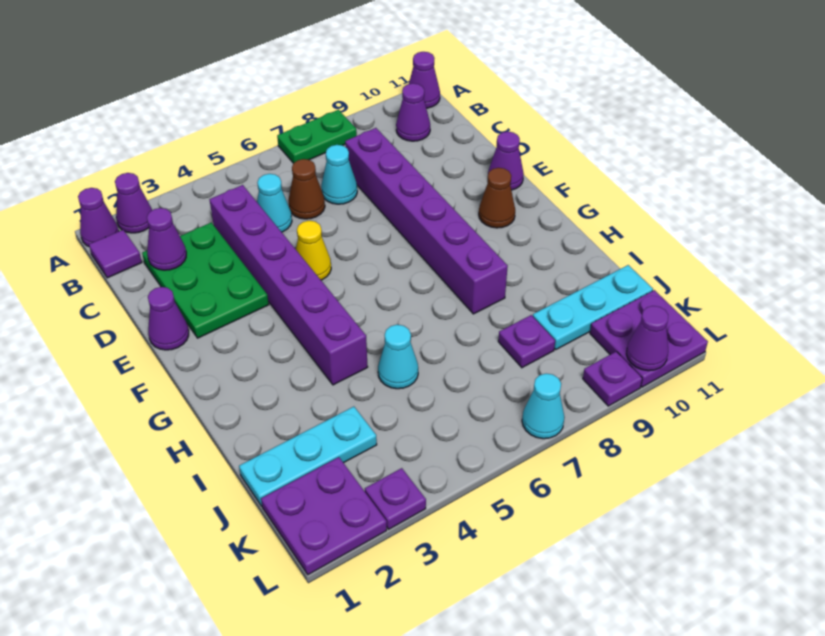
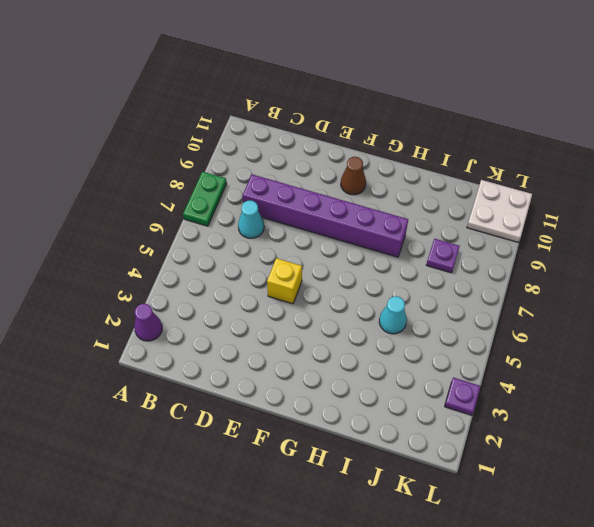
yellow brick E5 level 1 -> yellow cone E5 level 1
white plate K10:L11 level 1 -> purple plate K10:L11 level 1
none -> purple cone A1 level 1
none -> purple cone A11 level 1
none -> purple tile B1 level 1

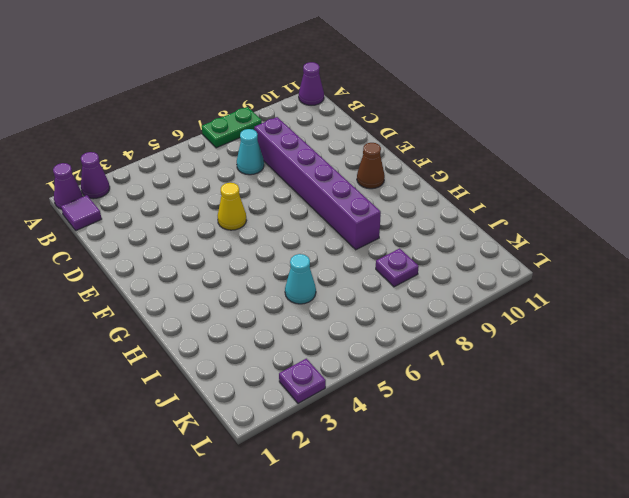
none -> purple cone B10 level 1
none -> green plate C2:E3 level 1
none -> purple brick C4:H4 level 1

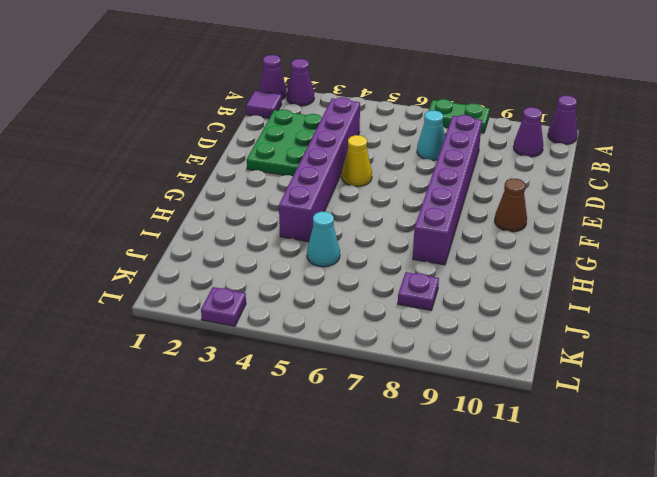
none -> cyan cone C5 level 1
none -> brown cone C6 level 1
none -> purple cone E1 level 1

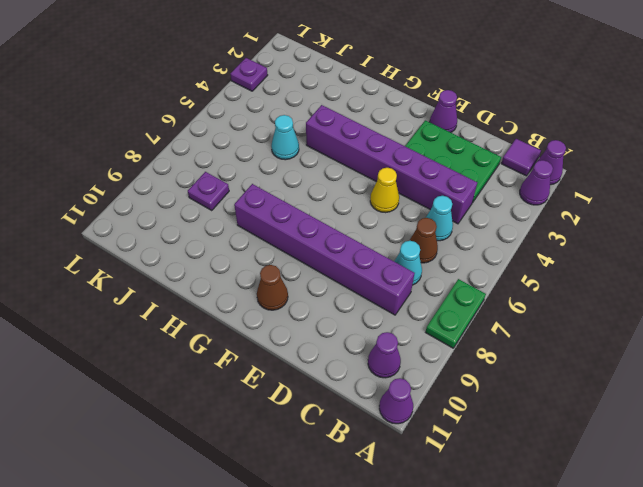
none -> purple cone E11 level 1
none -> cyan plate J1:J3 level 1
none -> cyan plate J9:J11 level 1

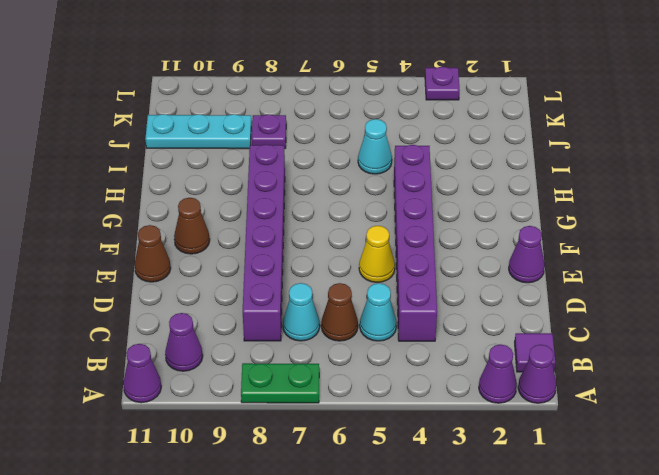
brown cone E11 level 1 -> purple cone E11 level 1
none -> green plate C2:E3 level 1
none -> cyan plate J1:J3 level 1
none -> purple plate K1:L2 level 1

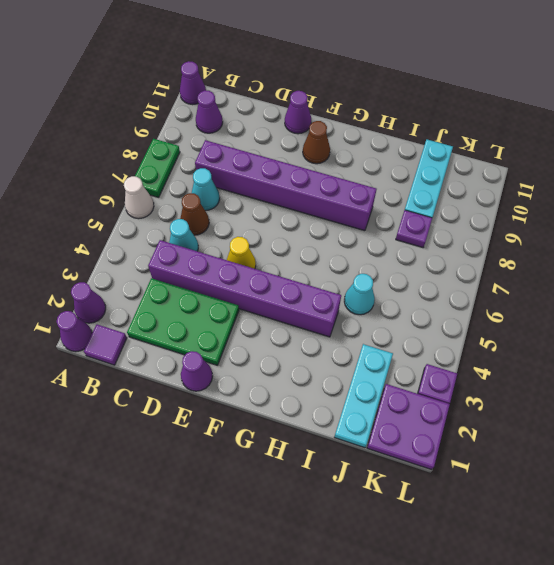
white cone A6 level 1 -> none
none -> purple plate K10:L11 level 1
none -> cyan cone L7 level 1
none -> purple plate L9 level 1

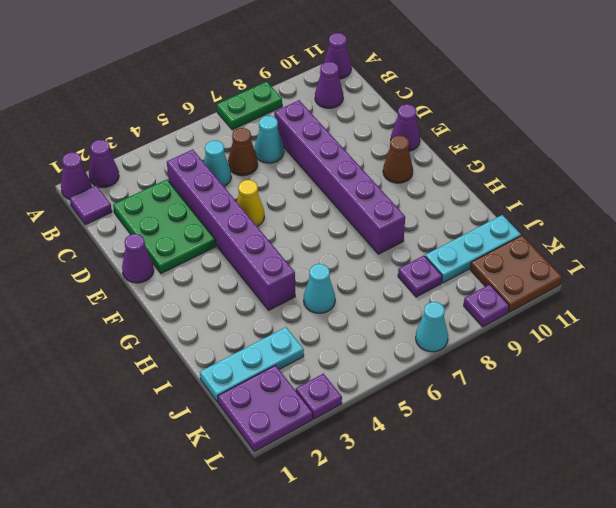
brown plate K10:L11 level 1 -> purple plate K10:L11 level 1
none -> purple cone C2 level 2
none -> purple cone L10 level 2

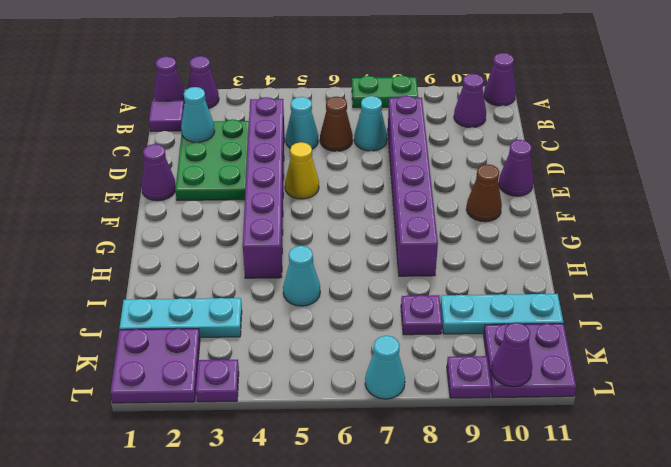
cyan cone C2 level 2 -> purple cone C2 level 2

